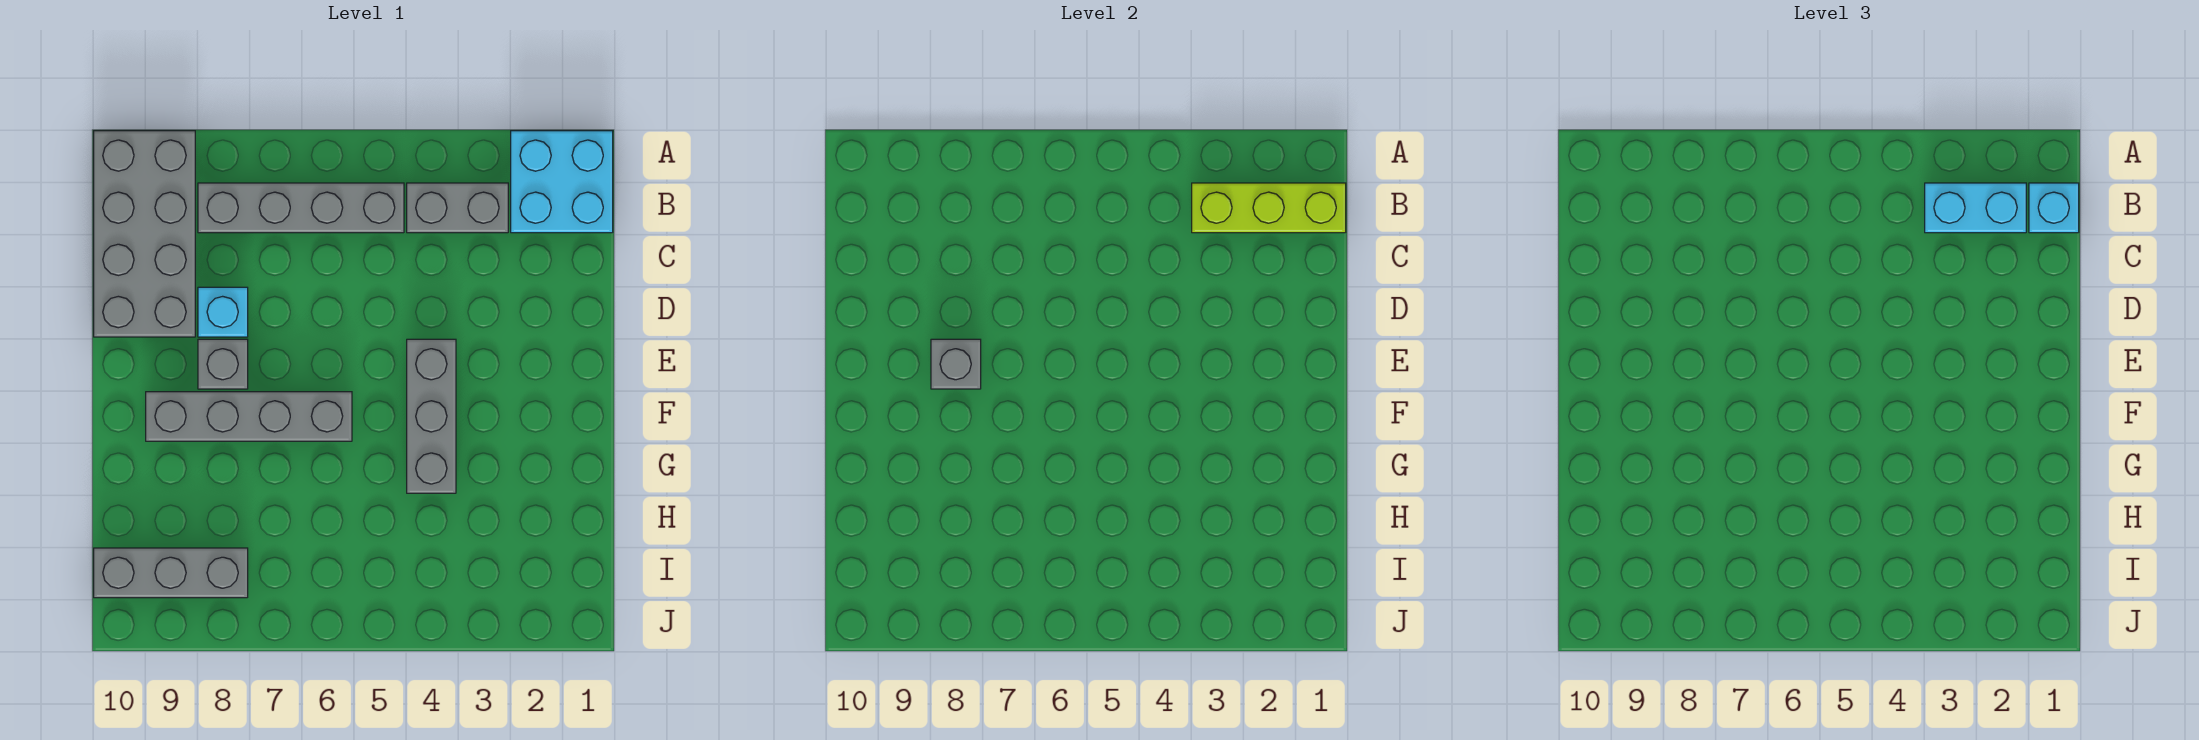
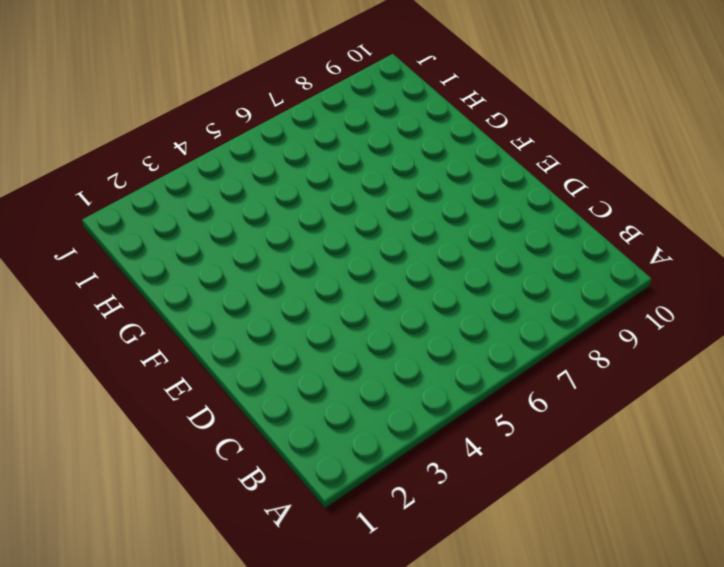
none -> cyan brick A1:B2 level 1
none -> grey brick A9:D10 level 1
none -> grey brick B3:B4 level 1

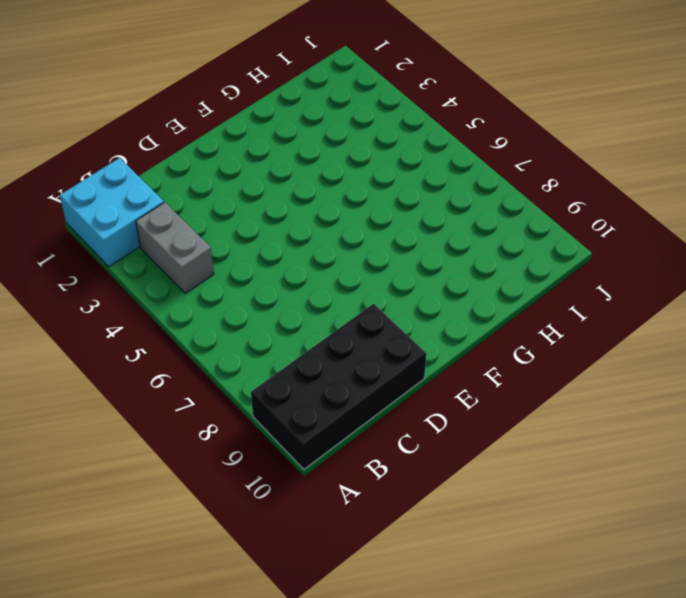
black brick A9:D10 level 1 -> grey brick A9:D10 level 1
none -> grey brick B5:B8 level 1
none -> cyan brick D8 level 1
none -> grey brick E4:G4 level 1

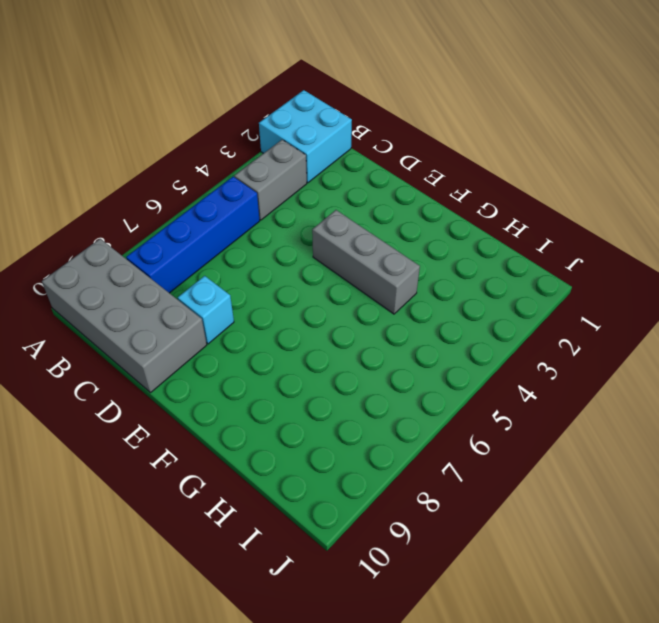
blue brick B5:B8 level 1 -> grey brick B5:B8 level 1
none -> grey brick E8 level 1
none -> grey brick F6:F9 level 1
none -> grey brick I8:I10 level 1

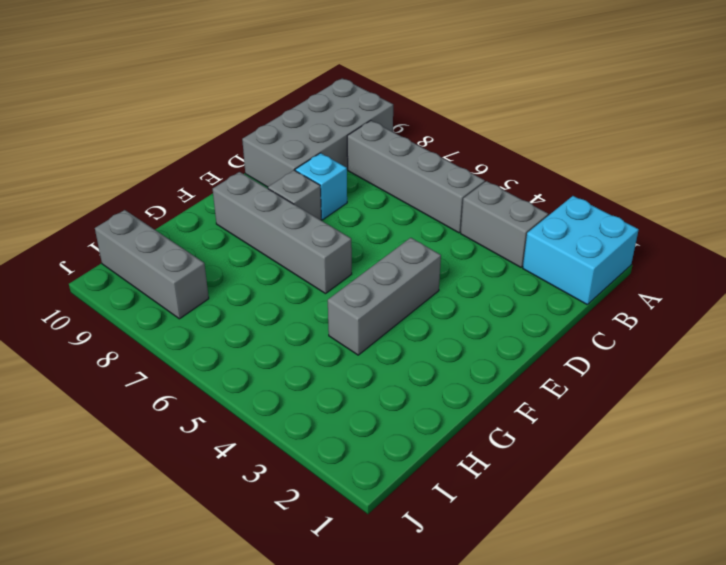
none -> lime brick B1:B3 level 2
none -> grey brick E8 level 2
none -> cyan brick B1 level 3

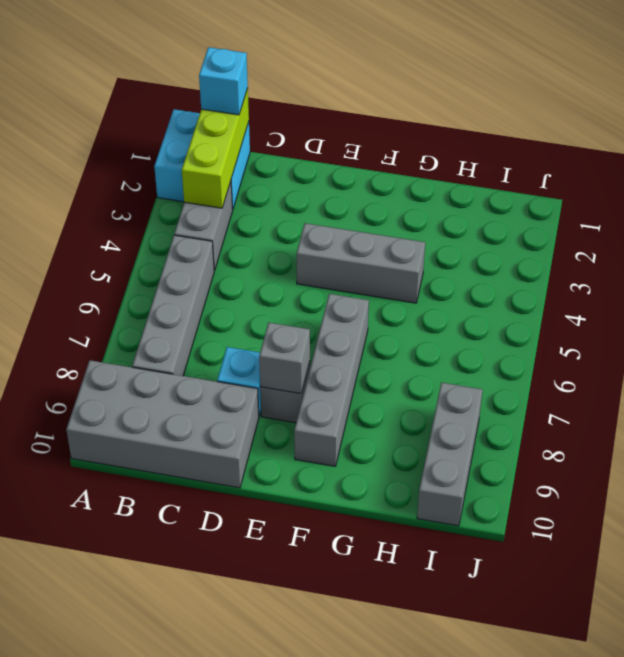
none -> cyan brick B2:B3 level 3

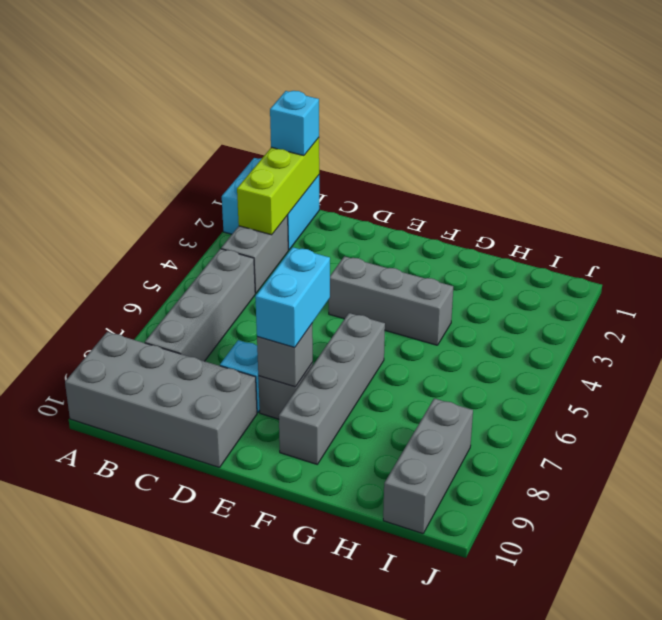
cyan brick E7:E8 level 3 -> cyan brick B2:B3 level 3

